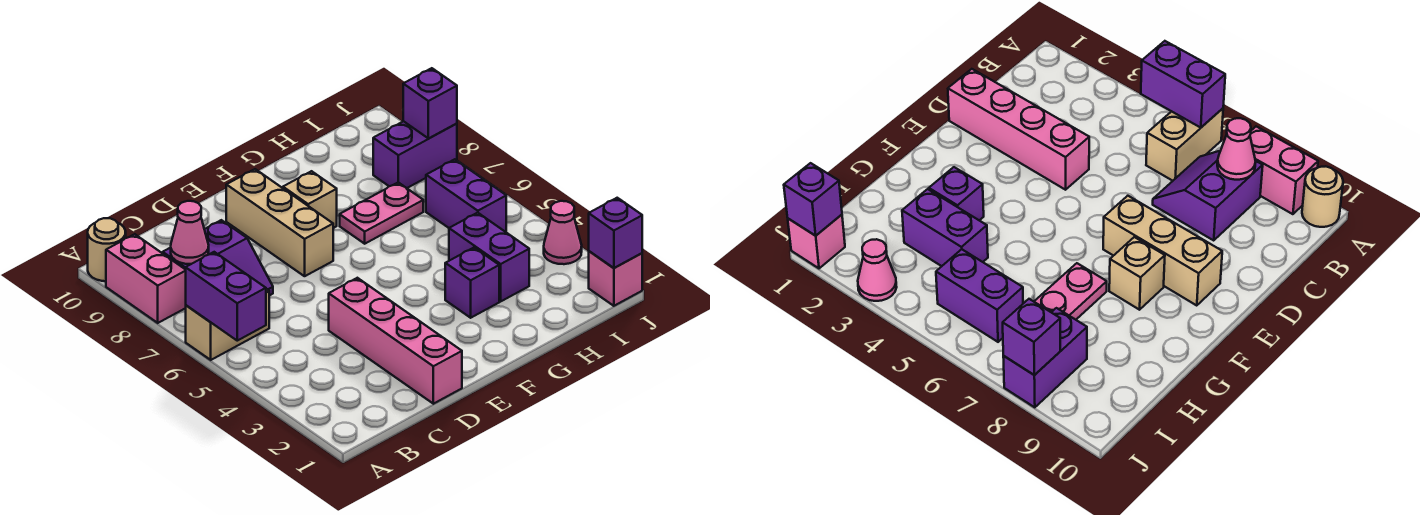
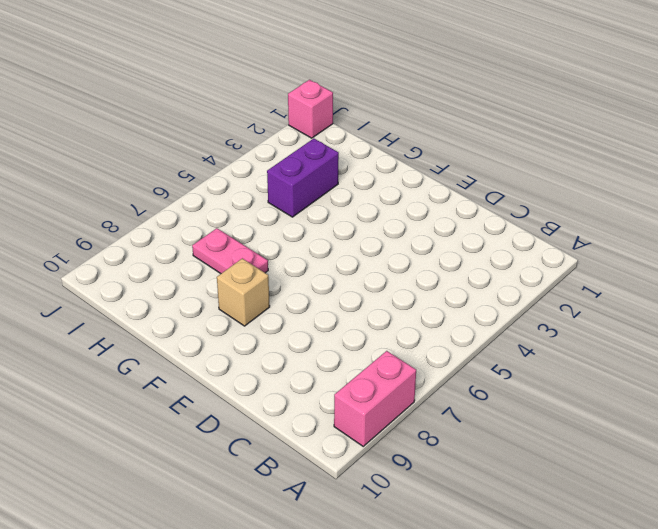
none -> tan brick A6:B6 level 1
none -> tan round brick A10 level 1
none -> purple slope B7:C8 level 1 top 8

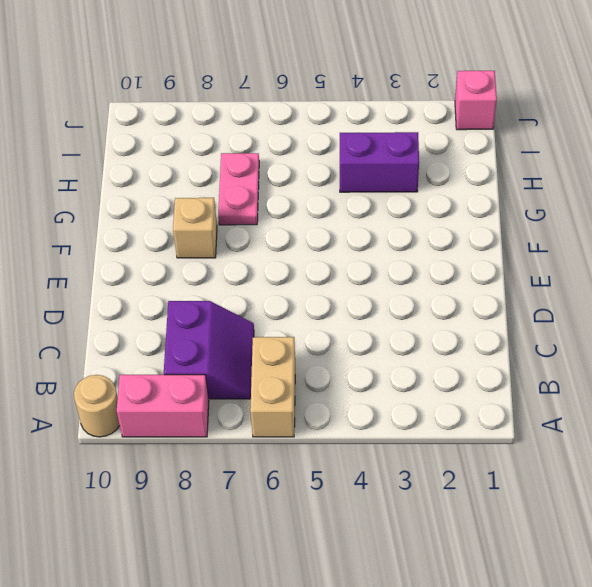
none -> pink brick D1:D4 level 1
none -> tan brick E7:E9 level 1
none -> purple brick G3 level 1

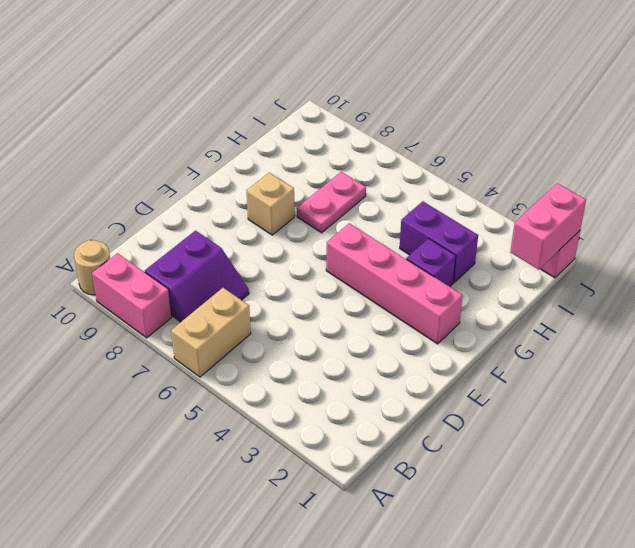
pink brick F2:F5 level 1 -> pink brick D1:D4 level 1
pink brick I1:J1 level 2 -> purple brick J1 level 2
none -> tan brick E7:E9 level 1
none -> purple brick I5:I6 level 1
none -> purple brick I8:J8 level 1

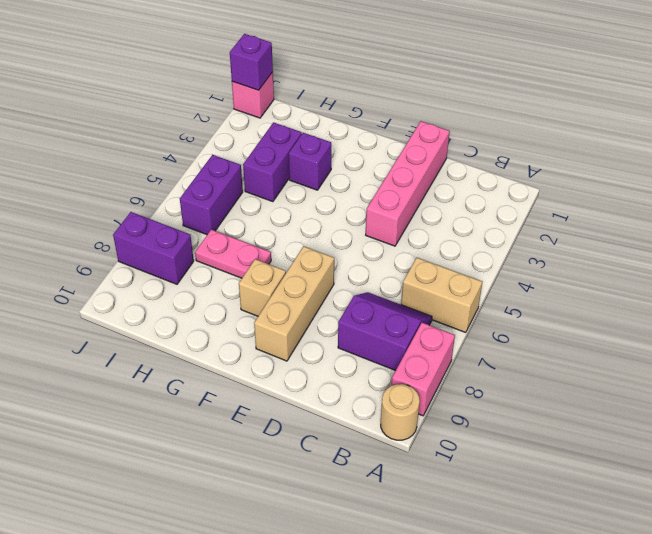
none -> pink cone J3 level 1
none -> purple brick A5:A6 level 2
none -> pink cone B8 level 2

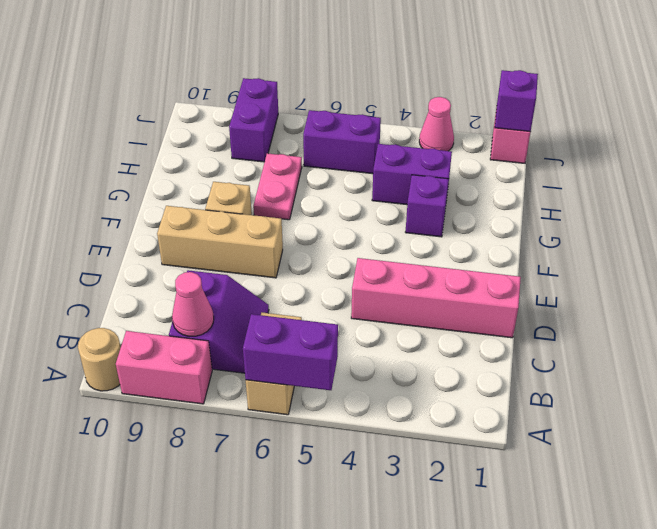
none -> purple brick J8 level 2

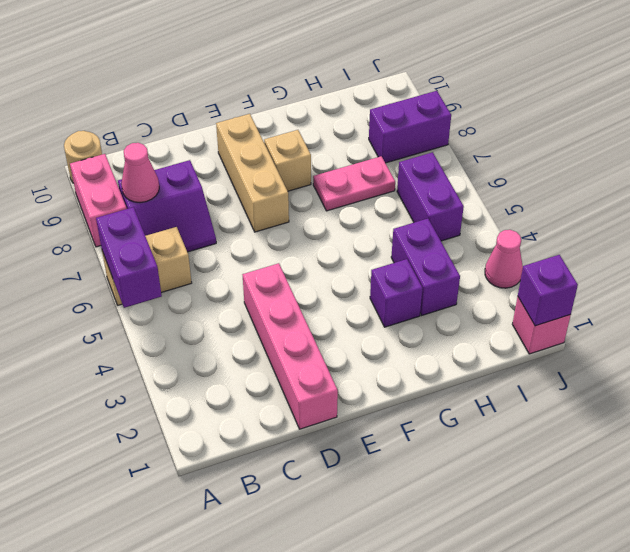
none -> purple brick J8 level 2

